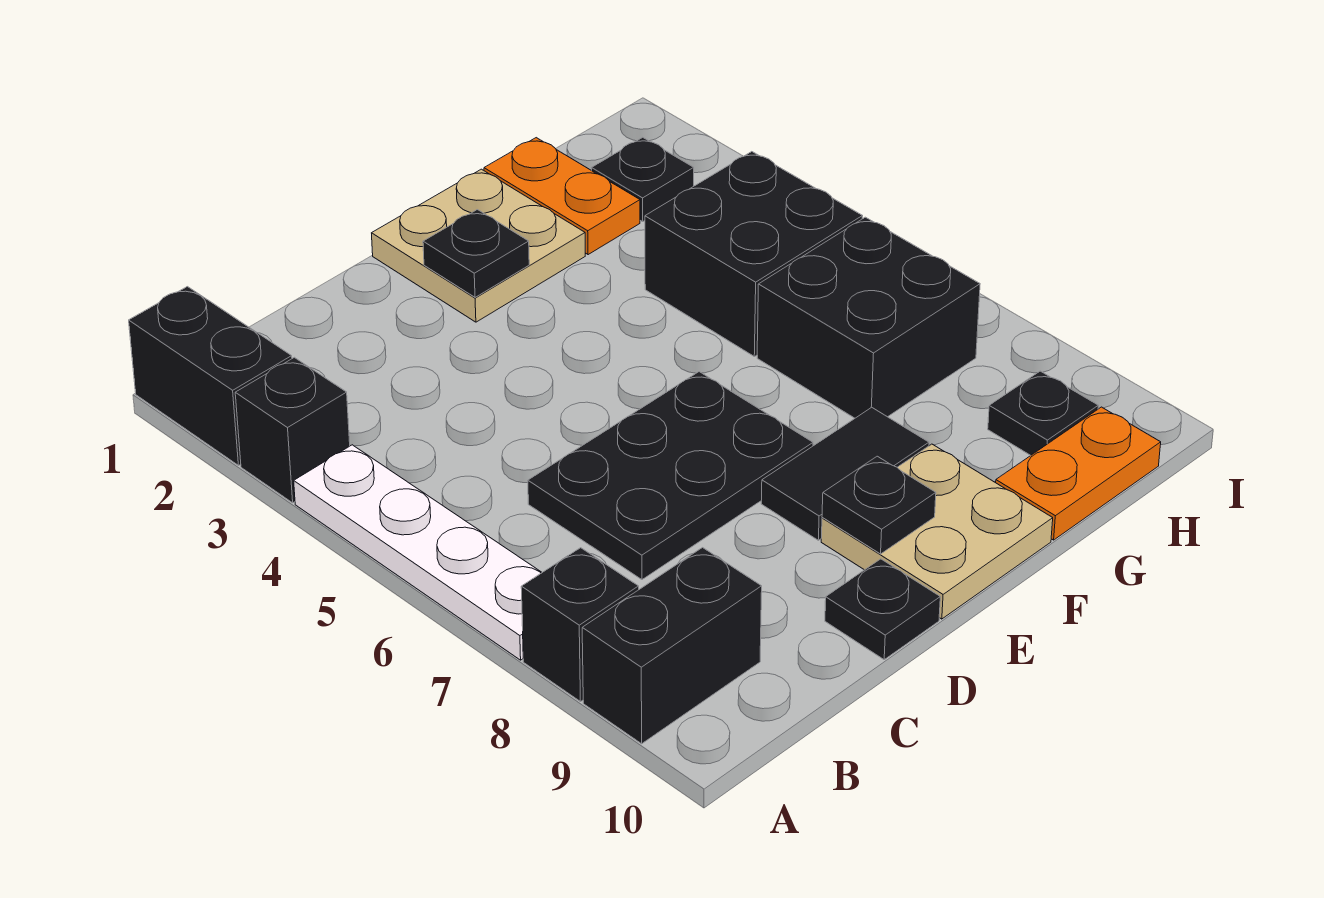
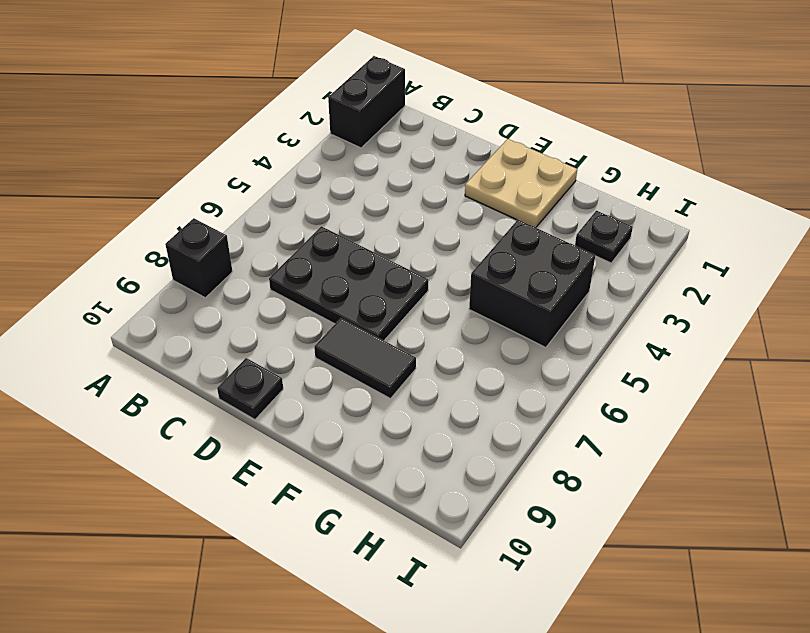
none -> black brick A3 level 1
none -> white plate A4:A7 level 1
none -> black brick A9:B9 level 1

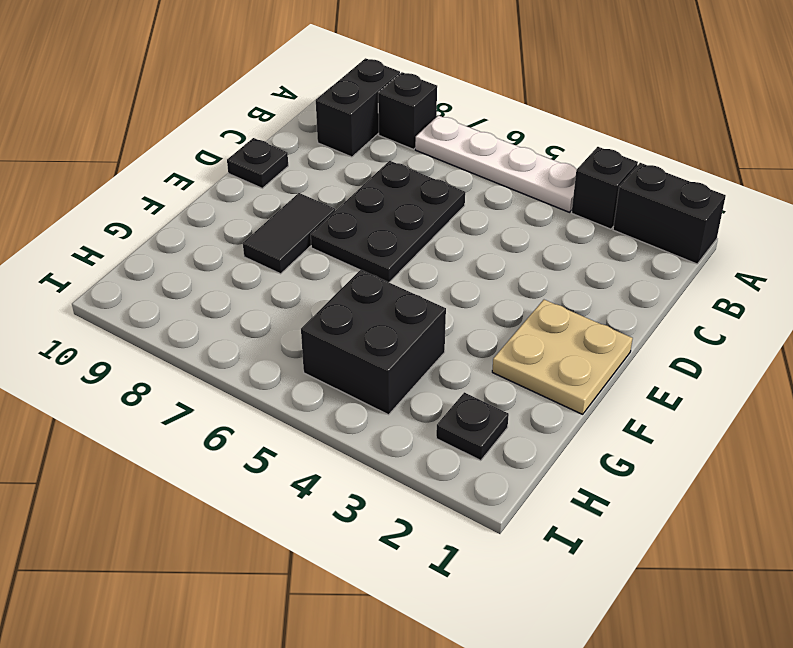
none -> tan plate E9:F10 level 1
none -> orange plate G1:G2 level 1
none -> black brick G6:H7 level 1

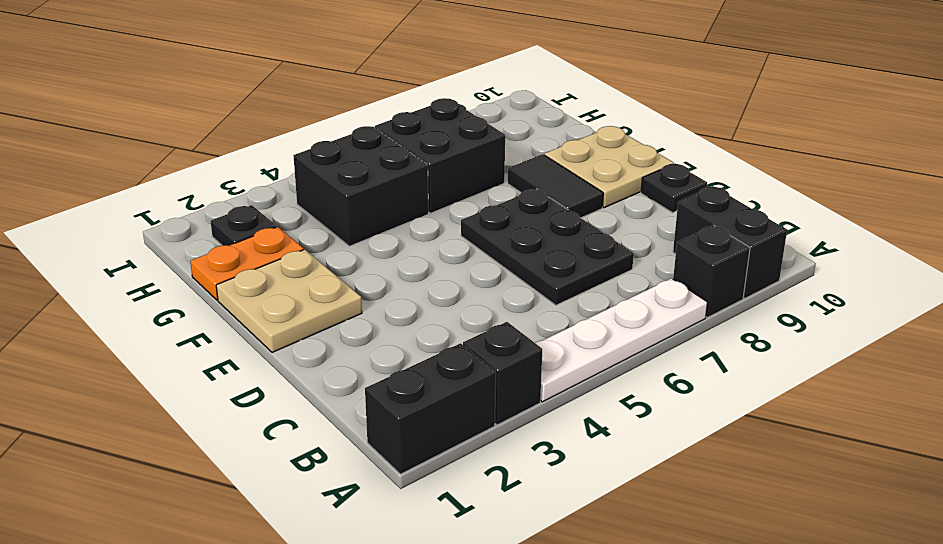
none -> orange plate G10:H10 level 1
none -> black plate H9 level 1
none -> black plate E2 level 2

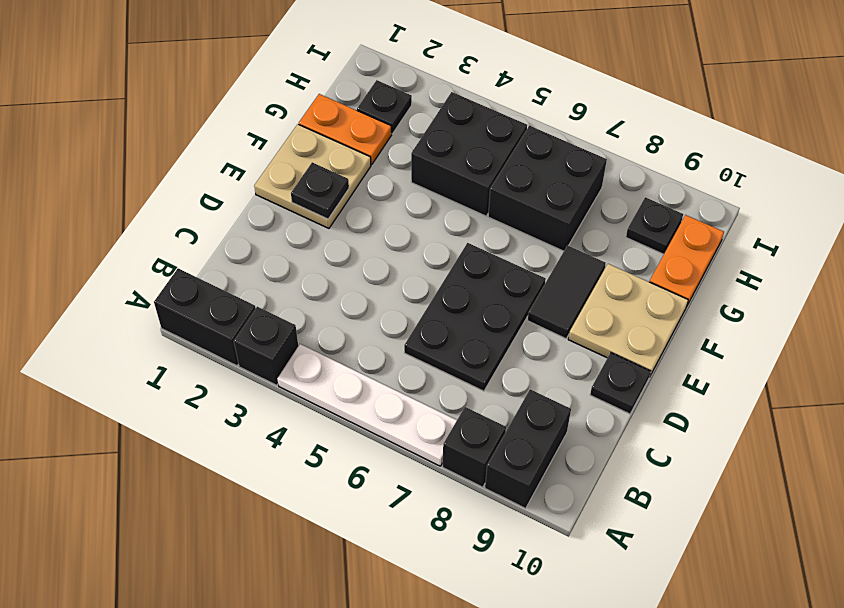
none -> black plate E9 level 2

